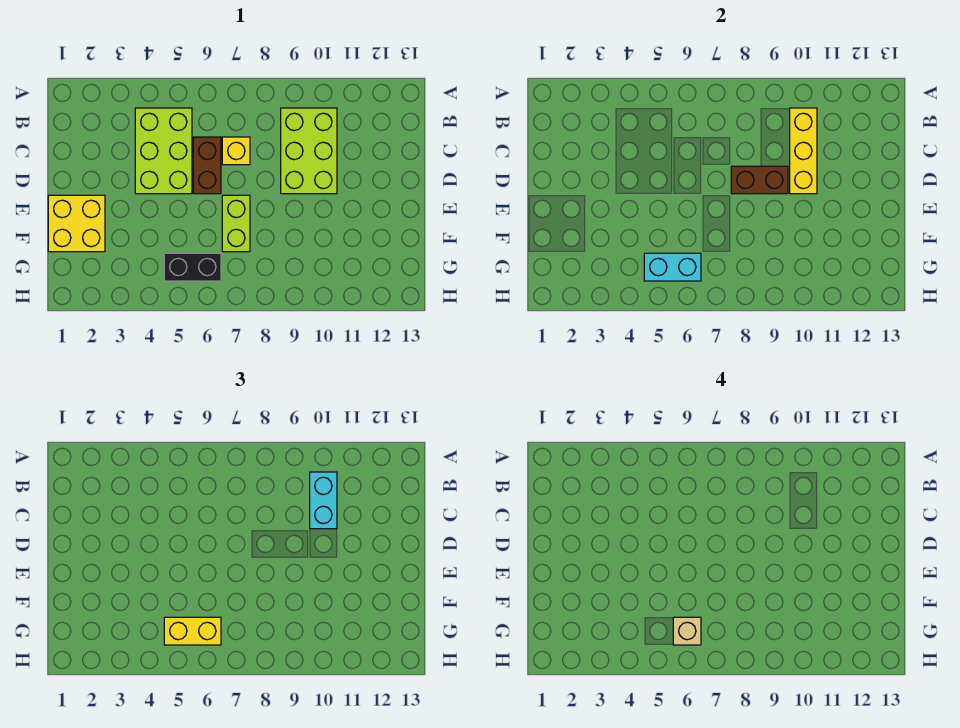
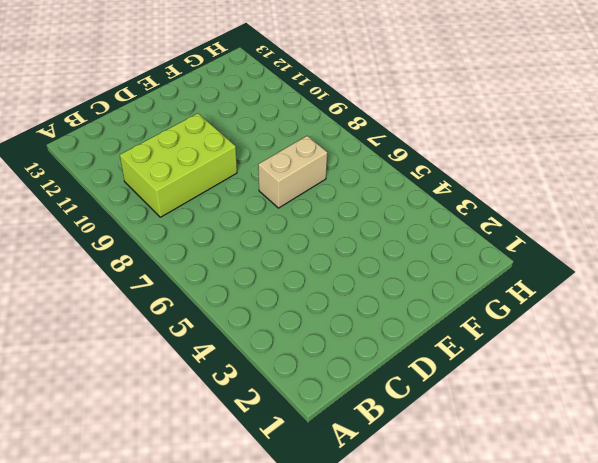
tan brick E7:F7 level 1 -> lime brick E7:F7 level 1
none -> lime brick B4:D5 level 1
none -> brown brick C6:D6 level 1
none -> yellow brick C7 level 1

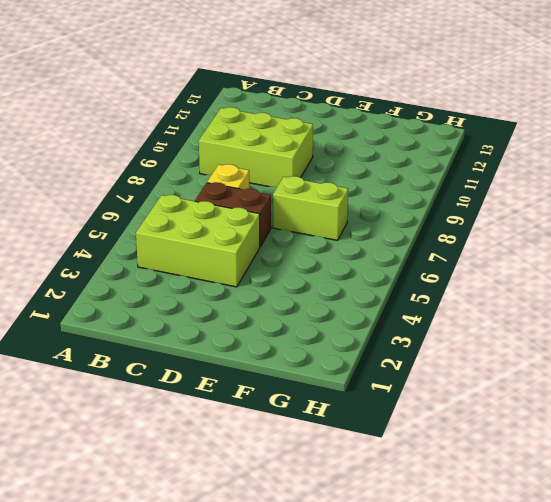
none -> yellow brick E1:F2 level 1
none -> black brick G5:G6 level 1
none -> yellow brick B10:D10 level 2

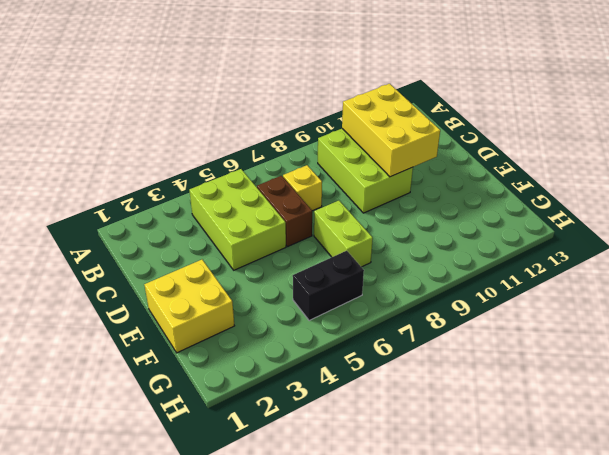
yellow brick B10:D11 level 2 -> yellow brick B10:D10 level 2
none -> brown brick D8:D9 level 2
none -> cyan brick G5:G6 level 2
none -> cyan brick B10:C10 level 3

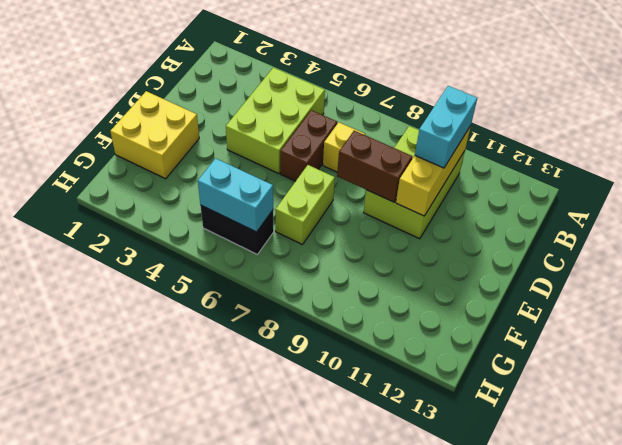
none -> yellow brick G5:G6 level 3
none -> tan brick G6 level 4

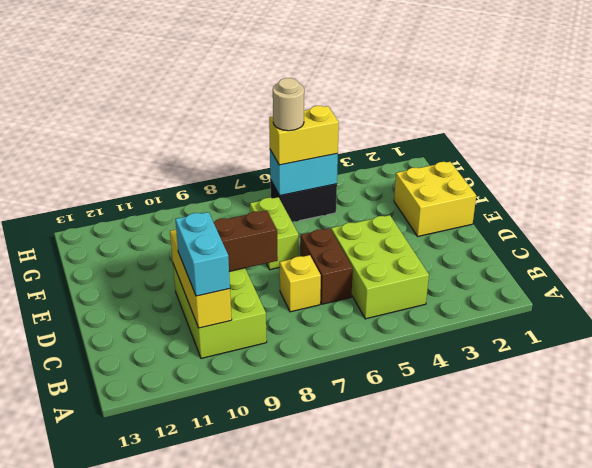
tan round brick G6 level 4 -> tan brick G6 level 4

